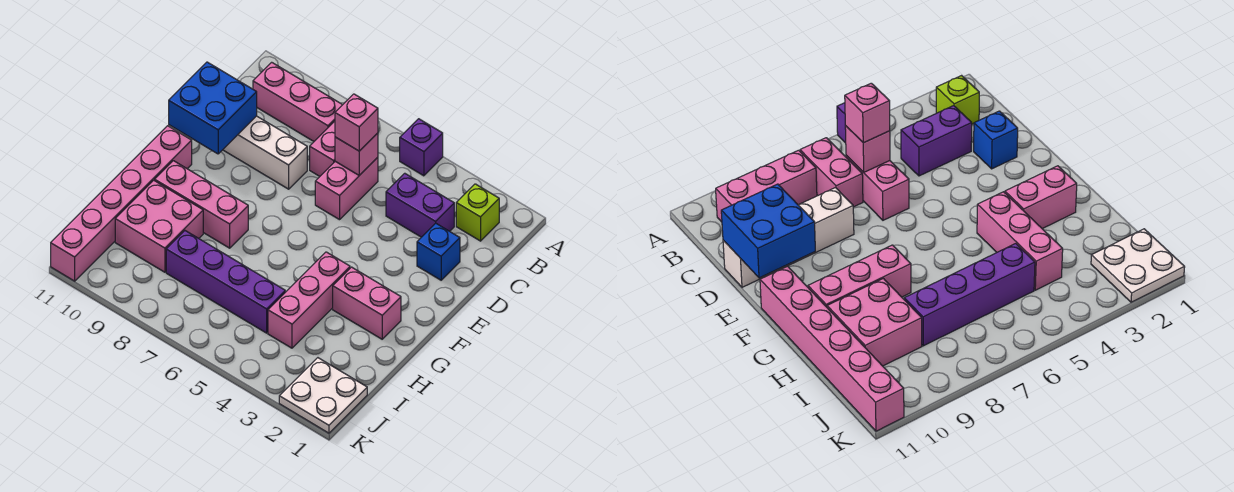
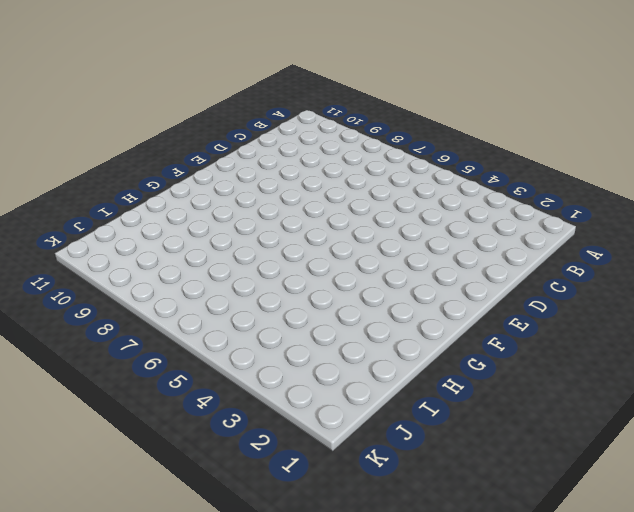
none -> purple brick A5 level 1
none -> lime brick B2 level 1
none -> pink brick B7:C7 level 1

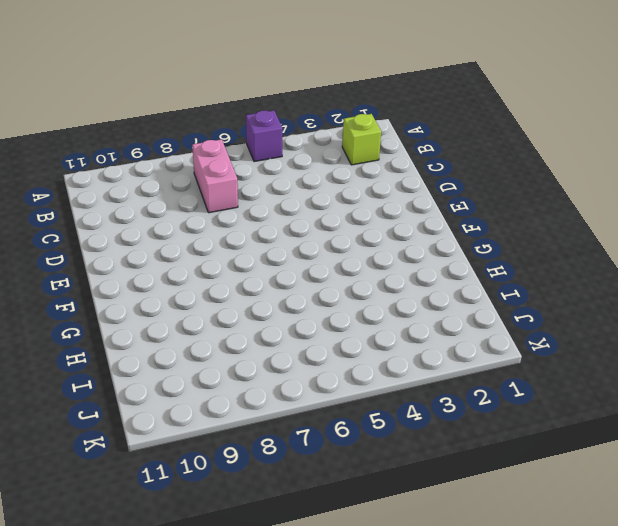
none -> pink brick B8:B10 level 1
none -> purple brick C3:C4 level 1
none -> pink brick C6:D6 level 1

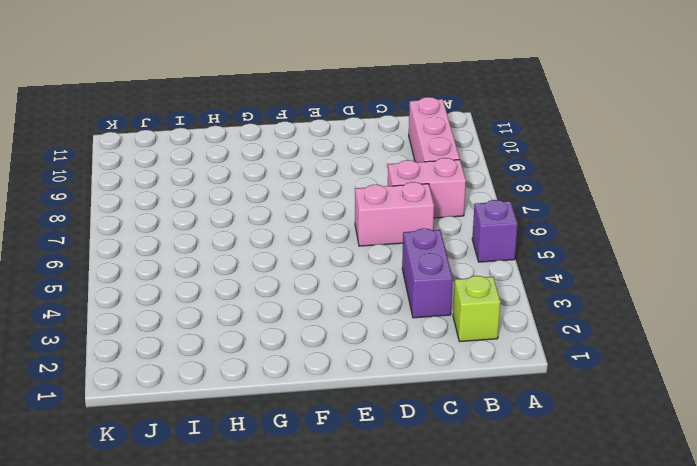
none -> blue brick D2 level 1
none -> white brick D8:D11 level 1
none -> pink brick F11:K11 level 1

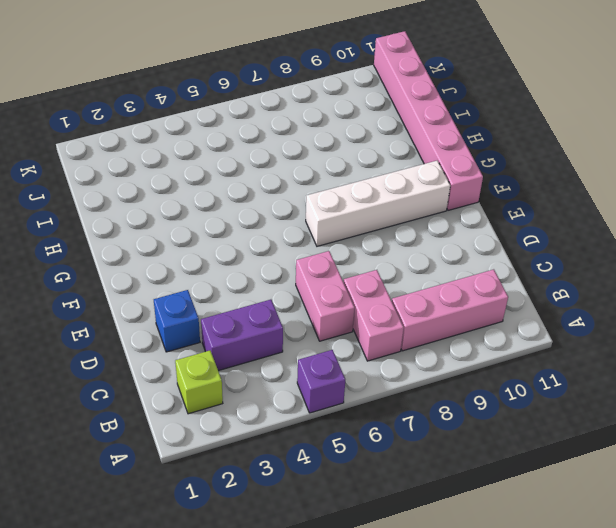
white brick F7:F10 level 1 -> white brick D8:D11 level 1
none -> pink brick G2:G3 level 1
none -> pink brick G4:I4 level 1
none -> pink brick G8:G10 level 1

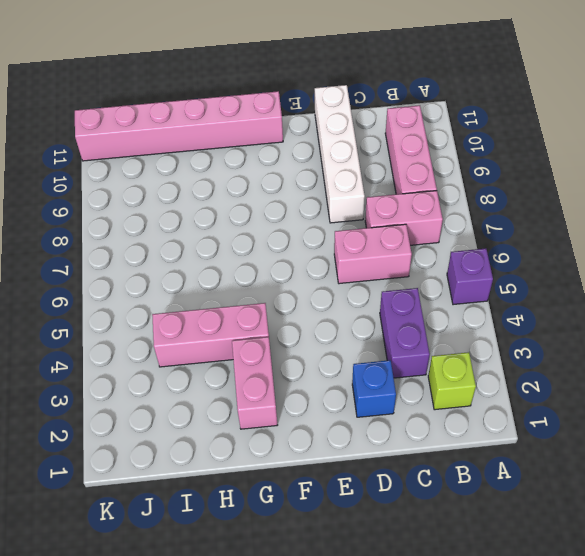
none -> pink brick G8:G10 level 1
none -> pink brick H9:I10 level 1
none -> purple brick I5:I8 level 1

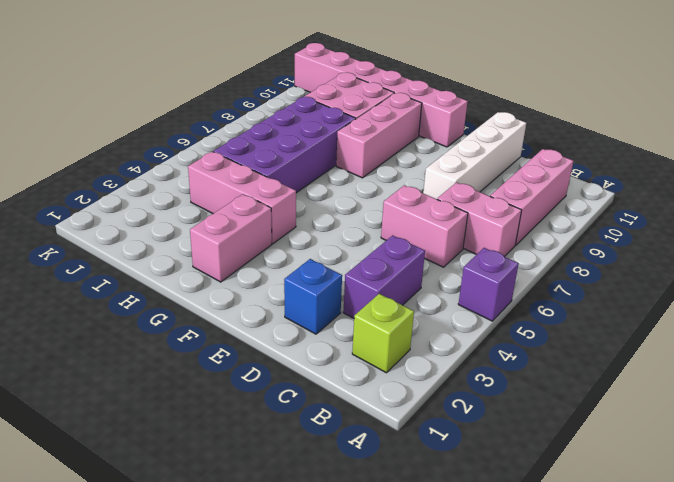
purple brick H5:I8 level 1 -> purple brick I5:I8 level 1
none -> white plate J1:K2 level 1
none -> pink brick C6 level 2
none -> blue brick D10:E11 level 2

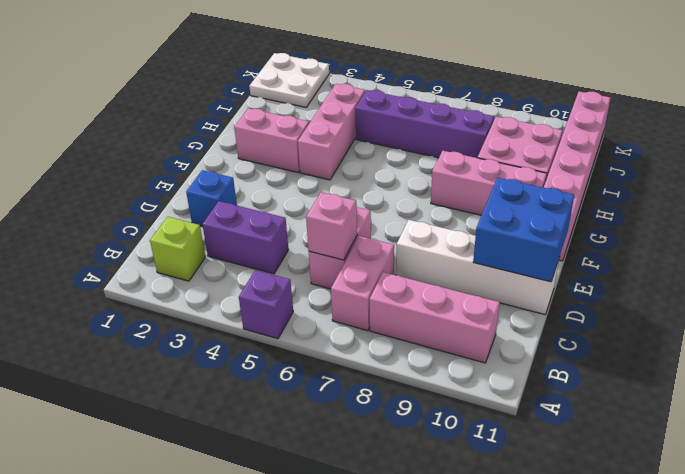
none -> pink brick C6 level 3

